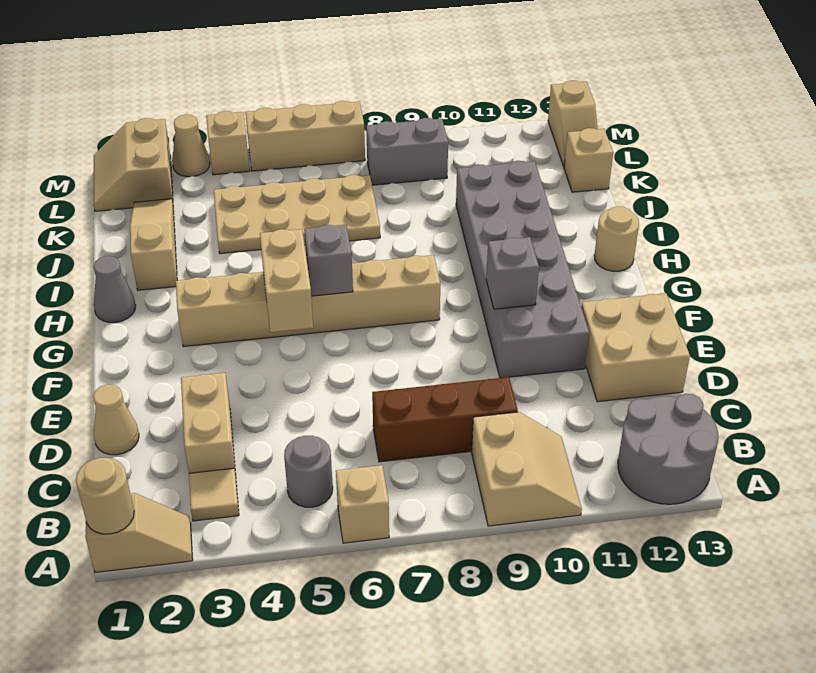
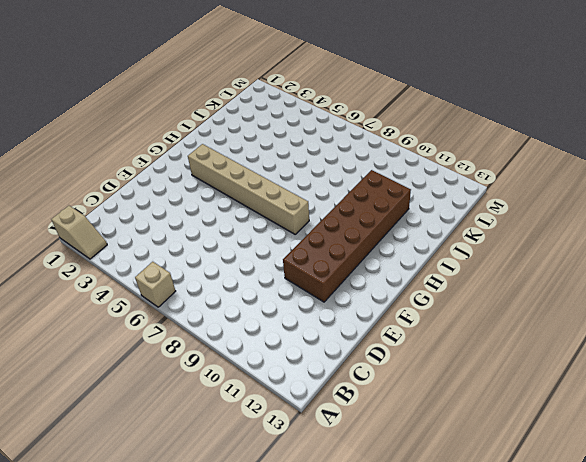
brown brick E10:J11 level 1 -> grey brick E10:J11 level 1
none -> tan slope A9:B10 level 1 top 9
none -> grey round brick A12:B13 level 1
none -> tan tile B3 level 1

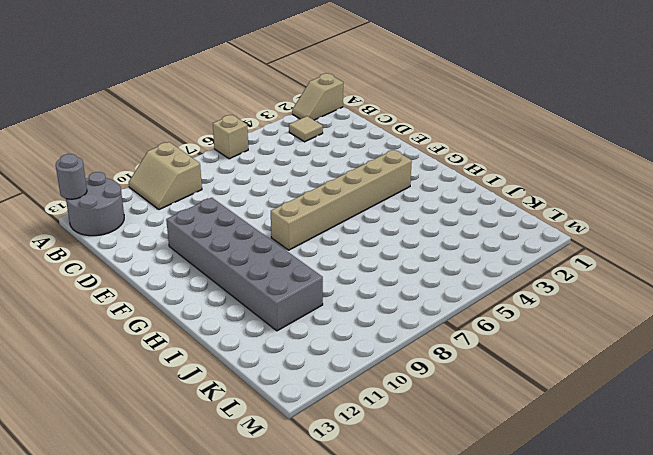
grey round brick A13 level 2 -> grey round brick B5 level 1
none -> tan brick C3:D3 level 1
none -> brown brick C7:C9 level 1
none -> tan cone D1 level 1

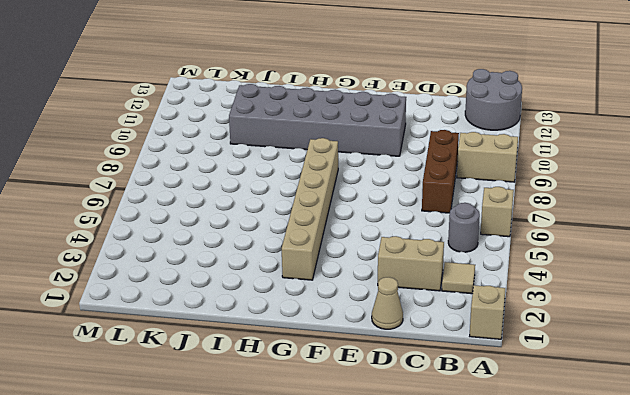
none -> tan brick D12:E13 level 1
none -> grey cone H1 level 1
none -> tan round brick H13 level 1

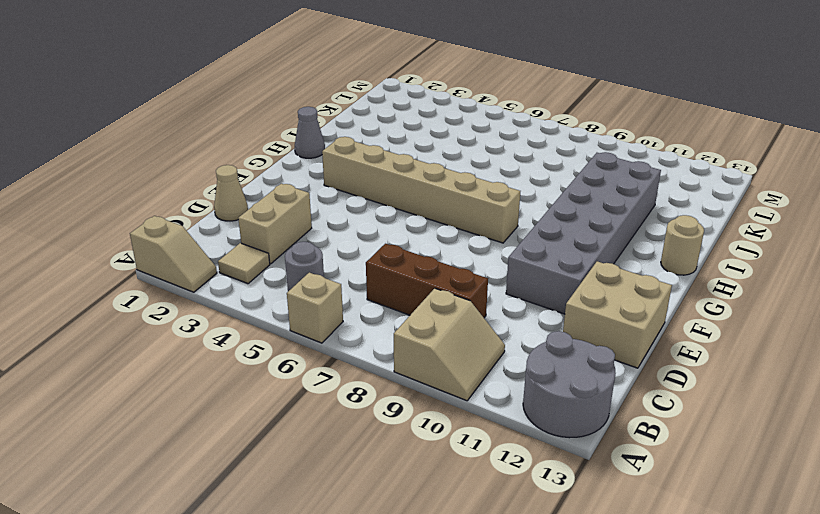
none -> tan slope I2:K2 level 1 top I
none -> tan plate J4:K7 level 1
none -> tan brick K13 level 1

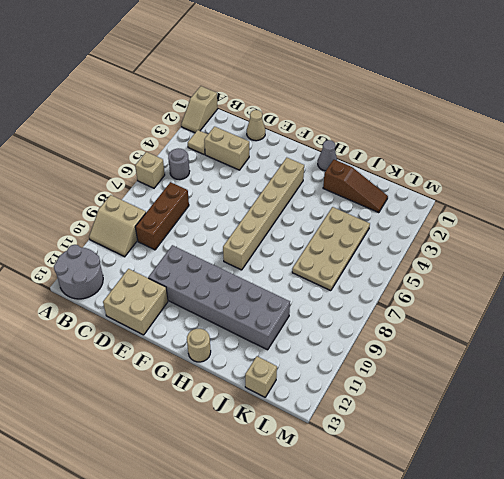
brown slope I2:K2 level 1 top I -> tan slope I2:K2 level 1 top I
none -> tan slope L1:M2 level 1 top 2
none -> grey brick L8:L9 level 1
none -> tan slope L13:M13 level 1 top M

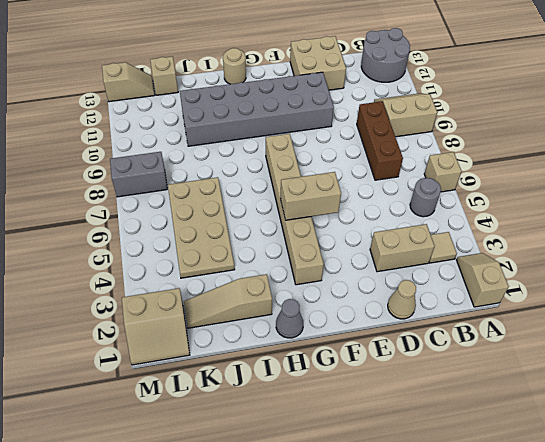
grey brick L8:M8 level 1 -> grey brick L8:L9 level 1
none -> tan cone M3 level 1
none -> tan brick M4 level 1
none -> tan brick M5:M7 level 1

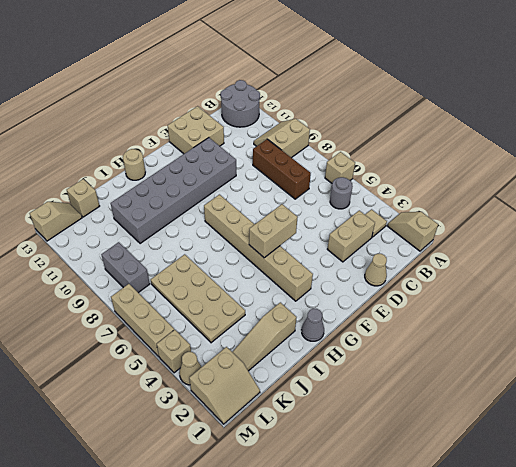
none -> tan round brick A1 level 2
none -> grey brick F10 level 2
none -> grey brick G6 level 2

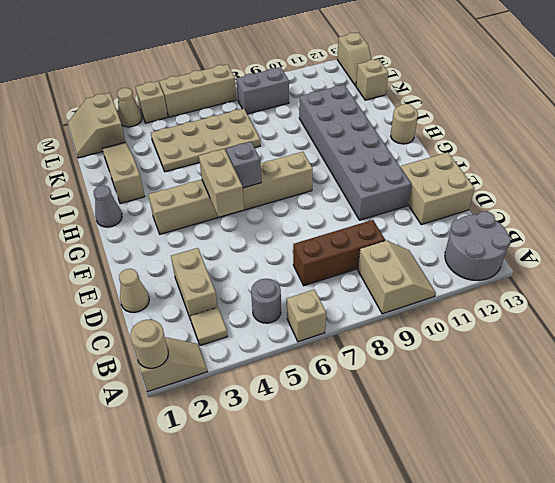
none -> grey brick F10 level 2

